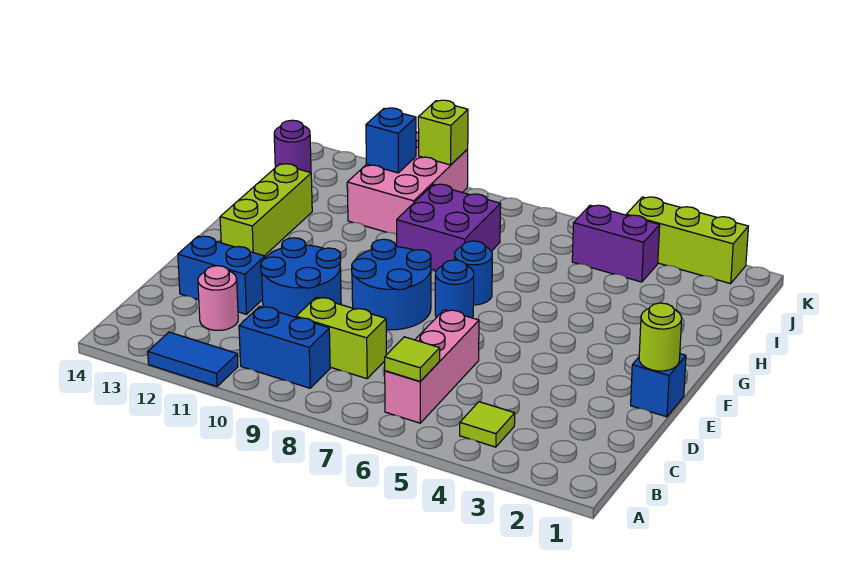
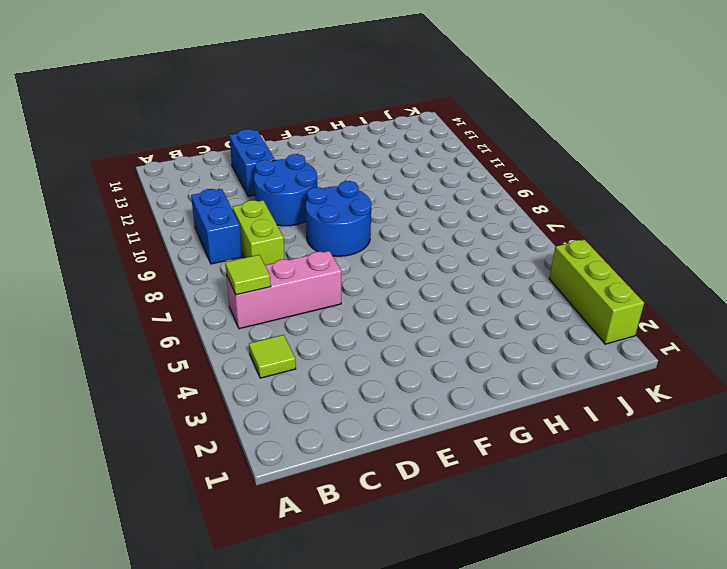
none -> blue tile A11:A12 level 1
none -> pink round brick C12 level 1
none -> blue brick E1 level 1

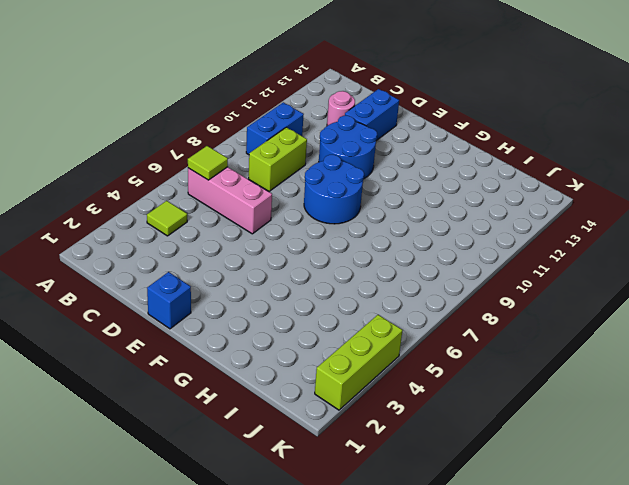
none -> blue tile A11:A12 level 1
none -> blue round brick F7 level 1
none -> lime brick F13:H13 level 1

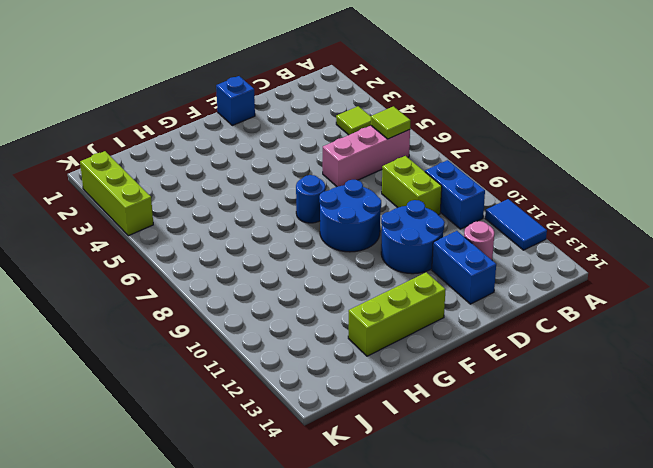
none -> blue round brick G7 level 1
none -> purple brick H8:I9 level 1
none -> pink brick I10:K11 level 1

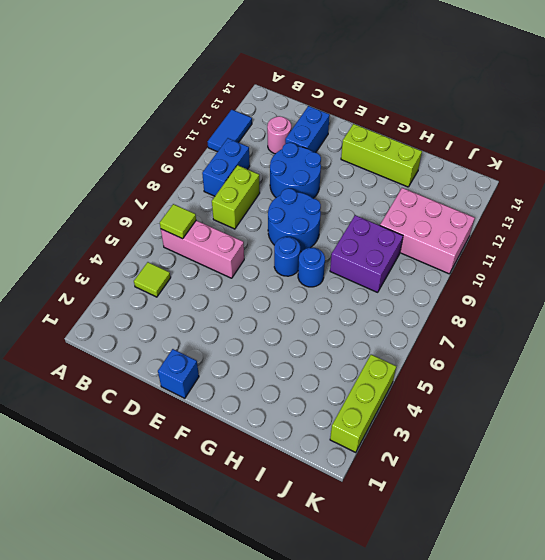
none -> purple brick J4:J5 level 1
none -> purple round brick J14 level 1
none -> lime round brick E1 level 2

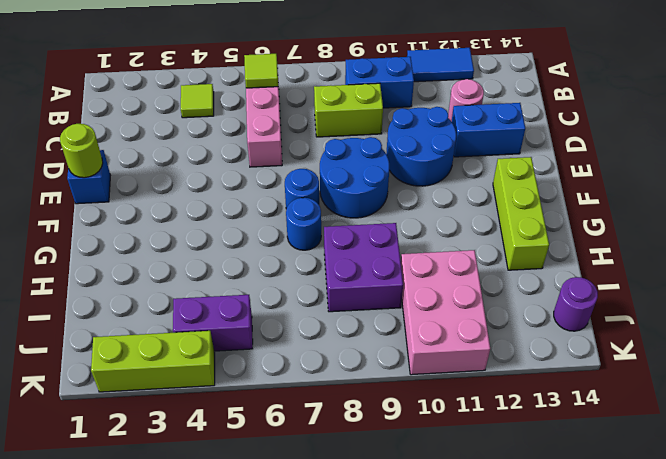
none -> blue brick J11 level 2
none -> lime brick K10 level 2

